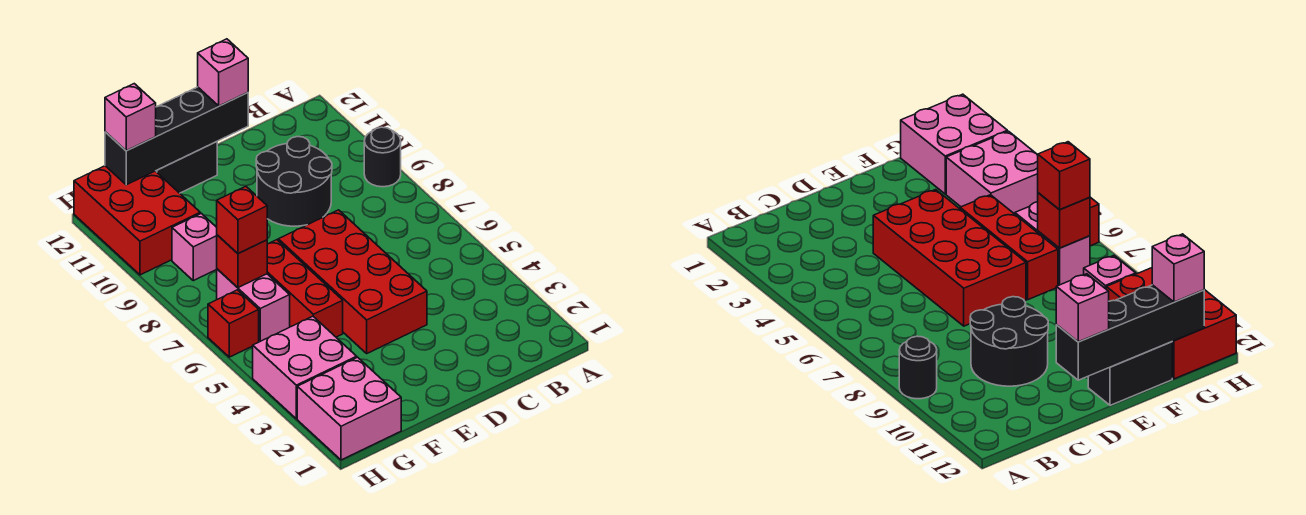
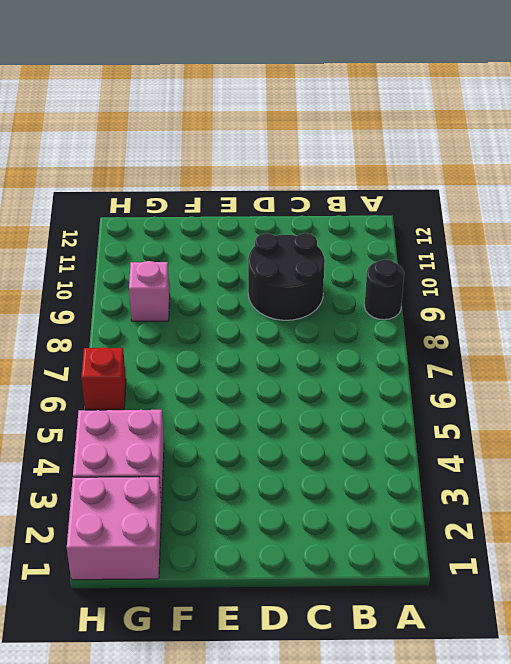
none -> red brick D4:E7 level 1
none -> black brick E12:F12 level 1
none -> red brick F5:F7 level 1

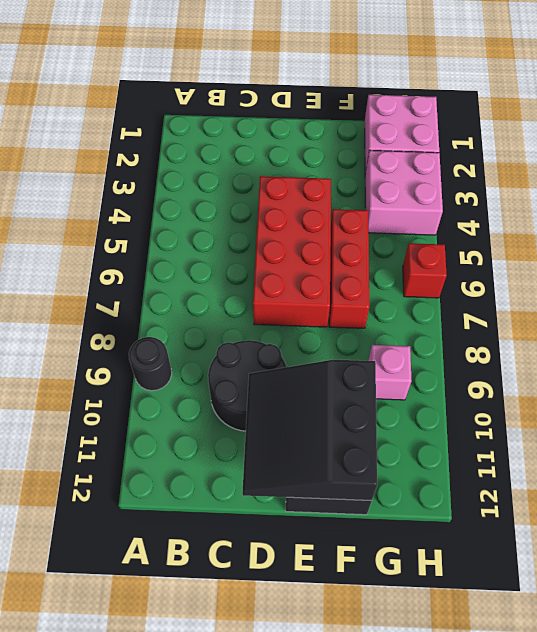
black slope D10:F12 level 2 top F -> black brick D12:G12 level 2
none -> pink brick G6:G7 level 1
none -> red brick G10:H12 level 1
none -> red brick G7 level 2

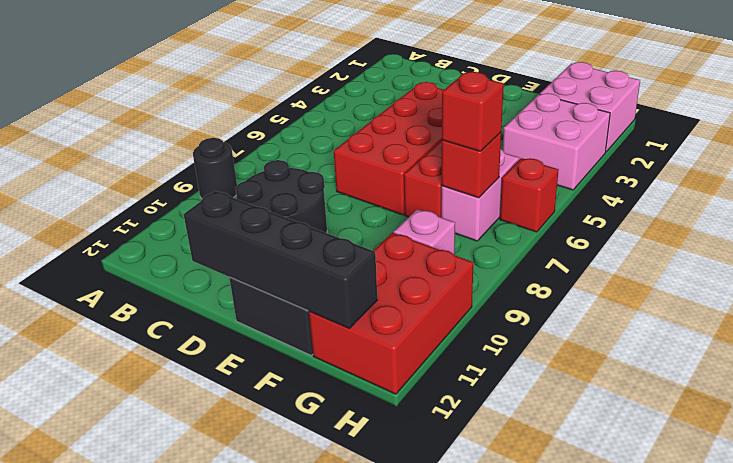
none -> pink brick D12 level 3
none -> pink brick G12 level 3

